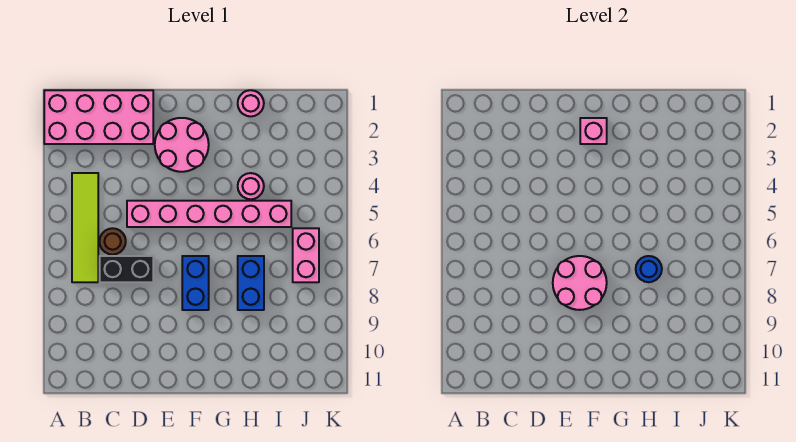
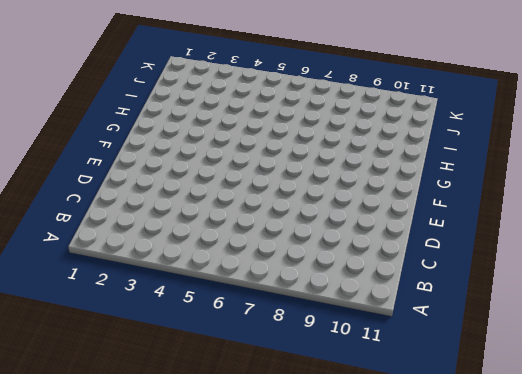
none -> pink brick A1:D2 level 1
none -> lime tile B4:B7 level 1
none -> brown round brick C6 level 1

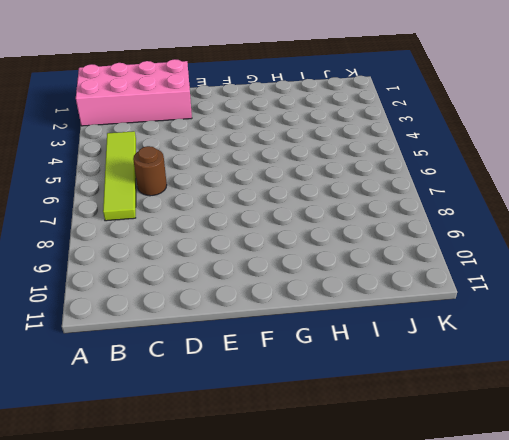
none -> black brick C7:D7 level 1
none -> pink brick D5:I5 level 1
none -> pink round brick E2:F3 level 1

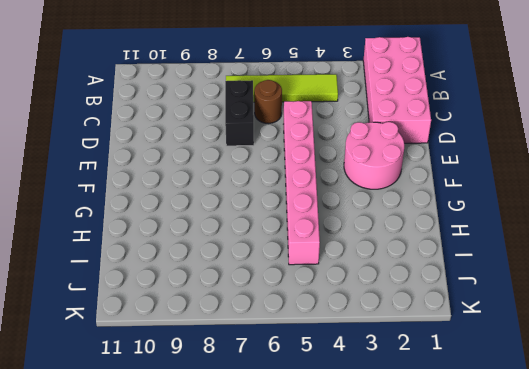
none -> blue brick F7:F8 level 1
none -> pink round brick H1 level 1
none -> pink round brick H4 level 1

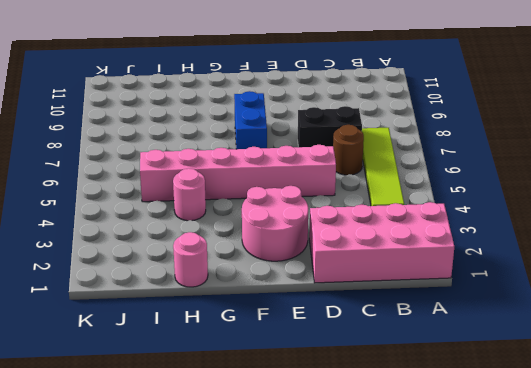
none -> blue brick H7:H8 level 1
none -> pink brick J6:J7 level 1
none -> pink round brick E7:F8 level 2

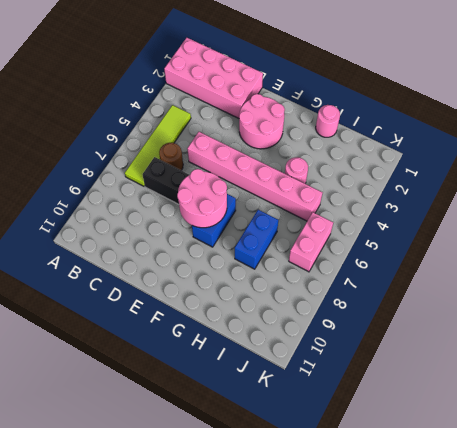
none -> pink brick F2 level 2
none -> blue round brick H7 level 2

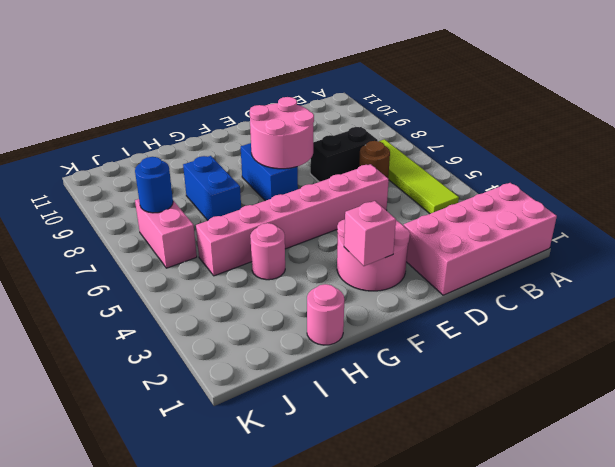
blue round brick J7 level 2 -> blue round brick H7 level 2

